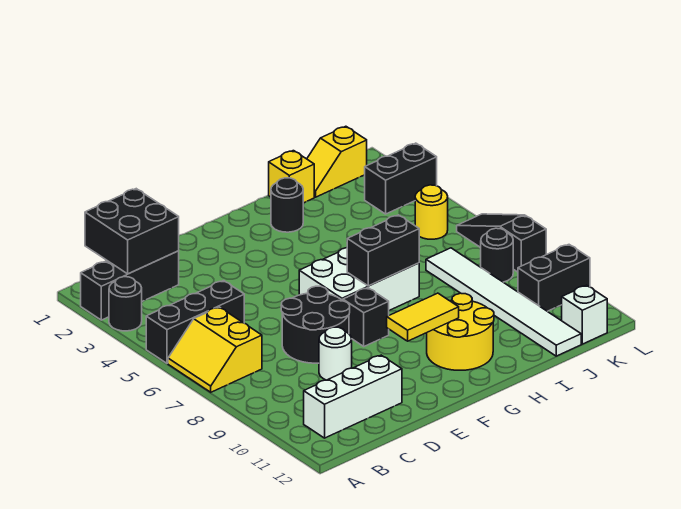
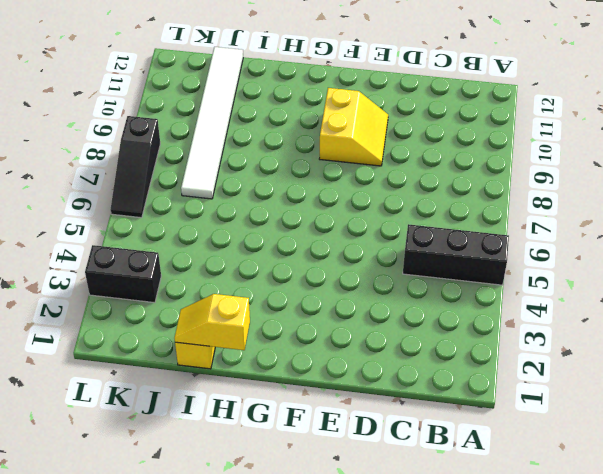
yellow slope E9:F10 level 1 top F -> yellow slope A6:B7 level 1 top B
yellow slope H1:I1 level 2 top H -> yellow slope J1:K1 level 1 top K
none -> black brick A2:C2 level 1
none -> black round brick A3 level 1
none -> white brick B11:D11 level 1

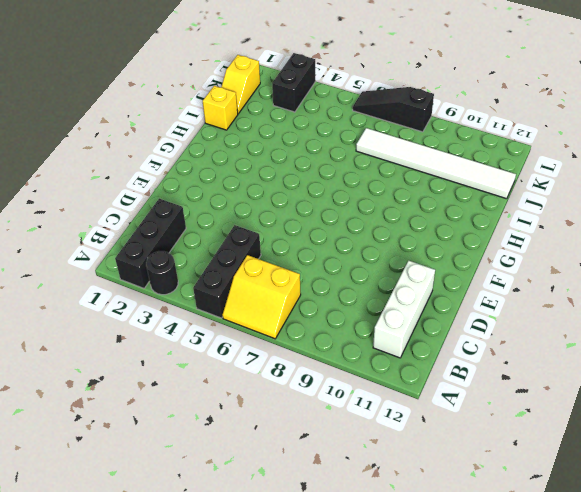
none -> black round brick D7:E8 level 1
none -> white round brick D9 level 1
none -> white brick F6:H7 level 1

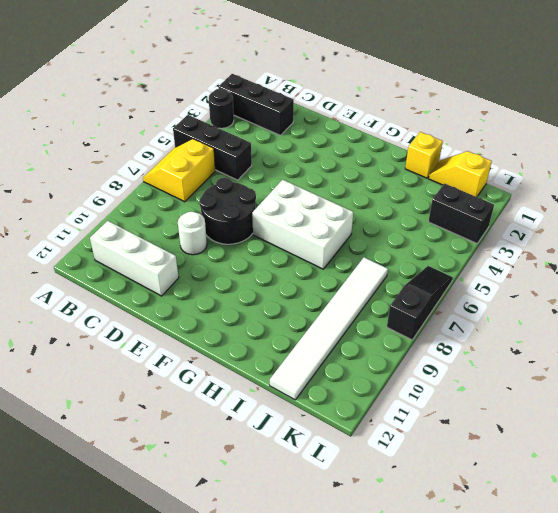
none -> black brick F8 level 1
none -> yellow round brick G10:H11 level 1
none -> black round brick H2 level 1

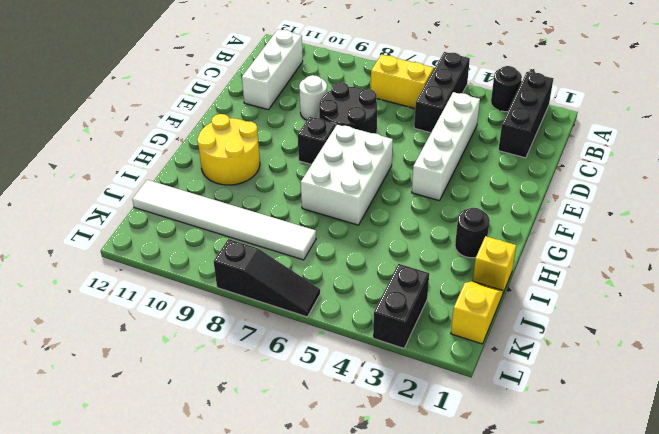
white brick C4:F4 level 1 -> none
none -> yellow round brick K5 level 1
none -> black round brick K8 level 1
none -> black brick K10:L10 level 1

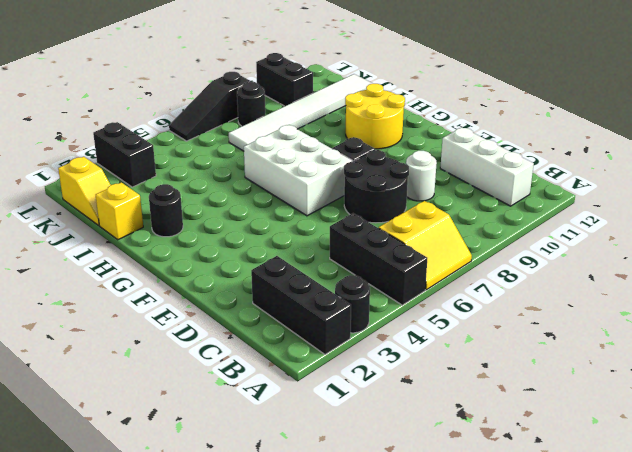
none -> yellow round brick K5 level 1
none -> white brick K12 level 1
none -> black brick B1:C2 level 2

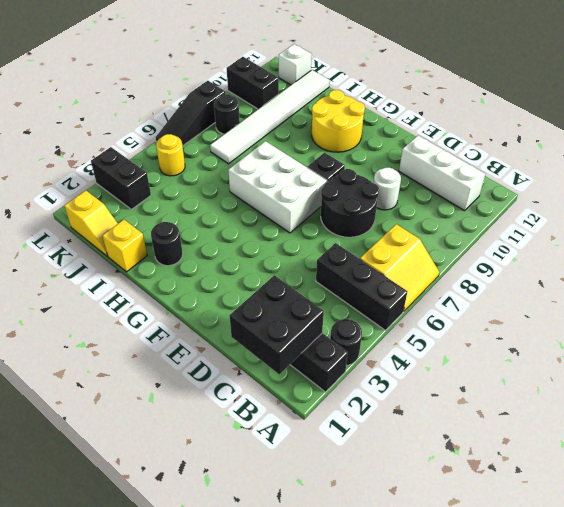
none -> yellow tile F10:G10 level 2
none -> black brick G7:H7 level 2

